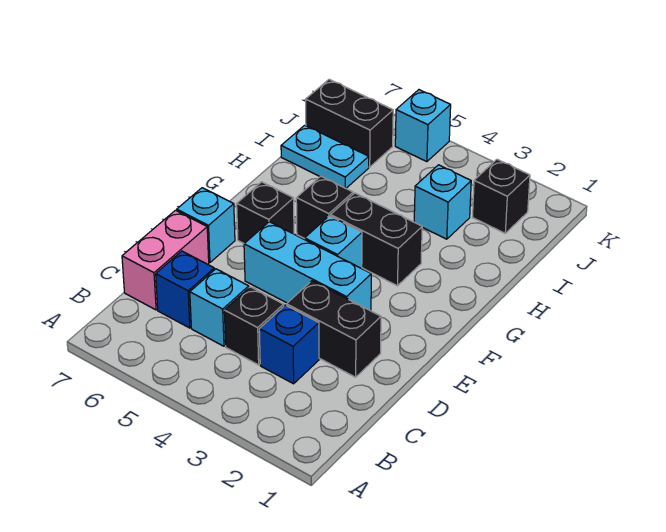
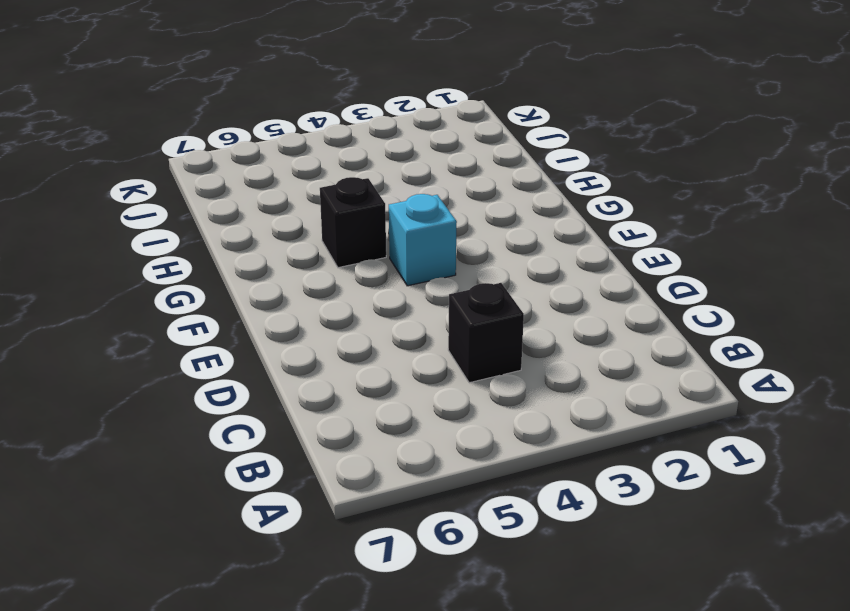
none -> blue brick C3 level 1
none -> cyan brick C5 level 1
none -> blue brick C6 level 1

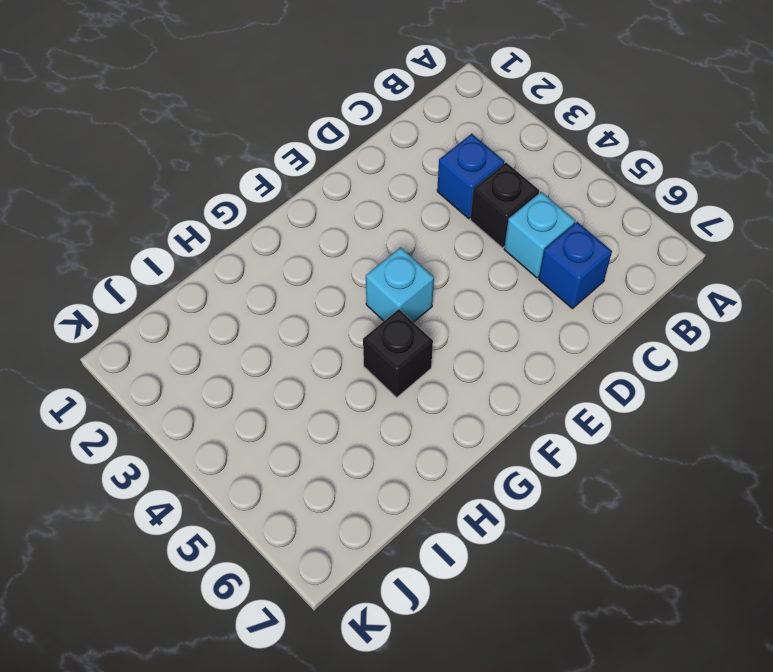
none -> pink brick C7:D7 level 1
none -> black brick D2:D3 level 1
none -> cyan brick E3:E5 level 1

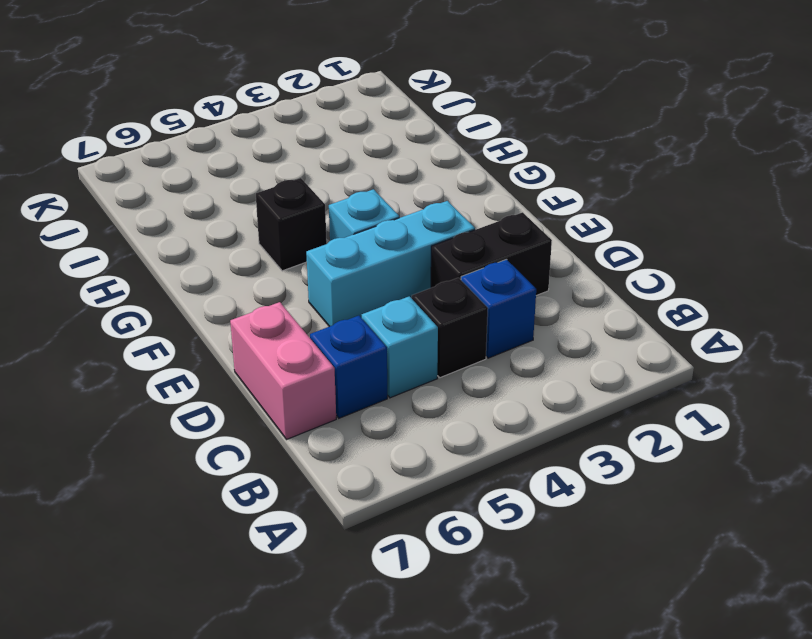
none -> cyan brick E7 level 1
none -> black brick F6 level 1
none -> black brick G3:G4 level 1

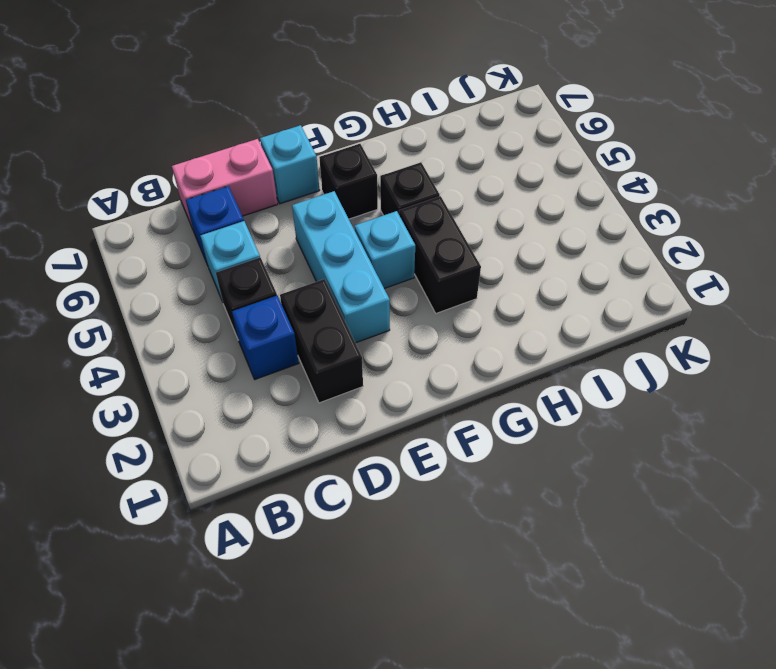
none -> cyan brick I3 level 1
none -> cyan plate I6:I7 level 1
none -> black brick J2 level 1

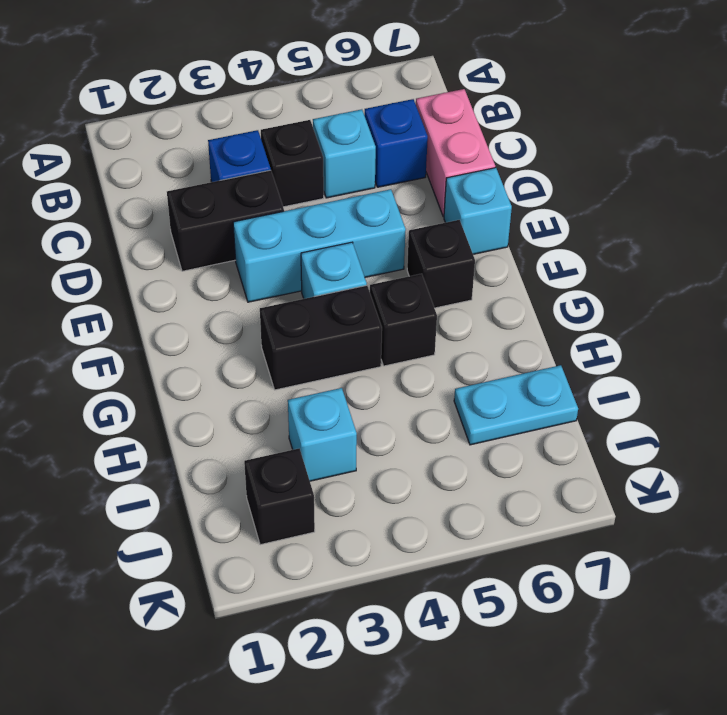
none -> black brick J6:J7 level 1
none -> cyan brick K5 level 1

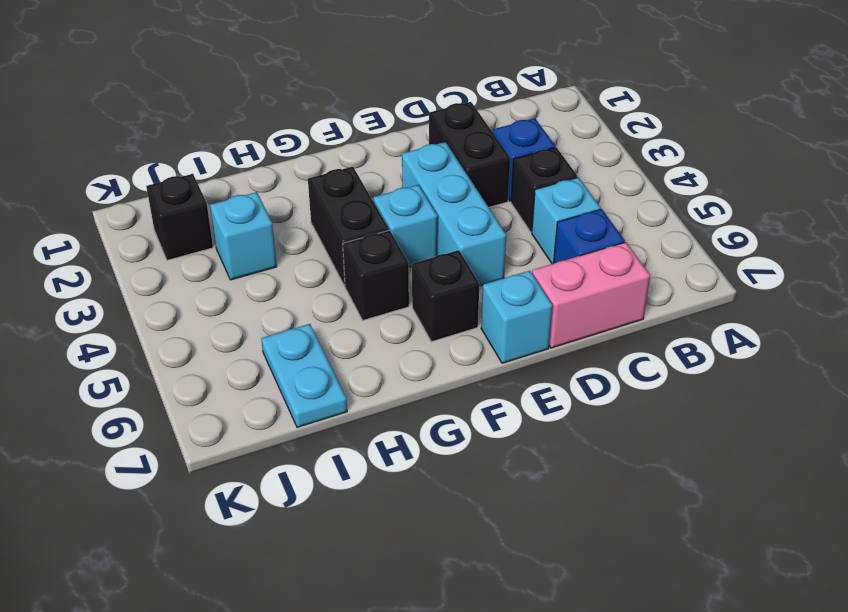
none -> black brick J6:J7 level 1
none -> cyan brick K5 level 1

